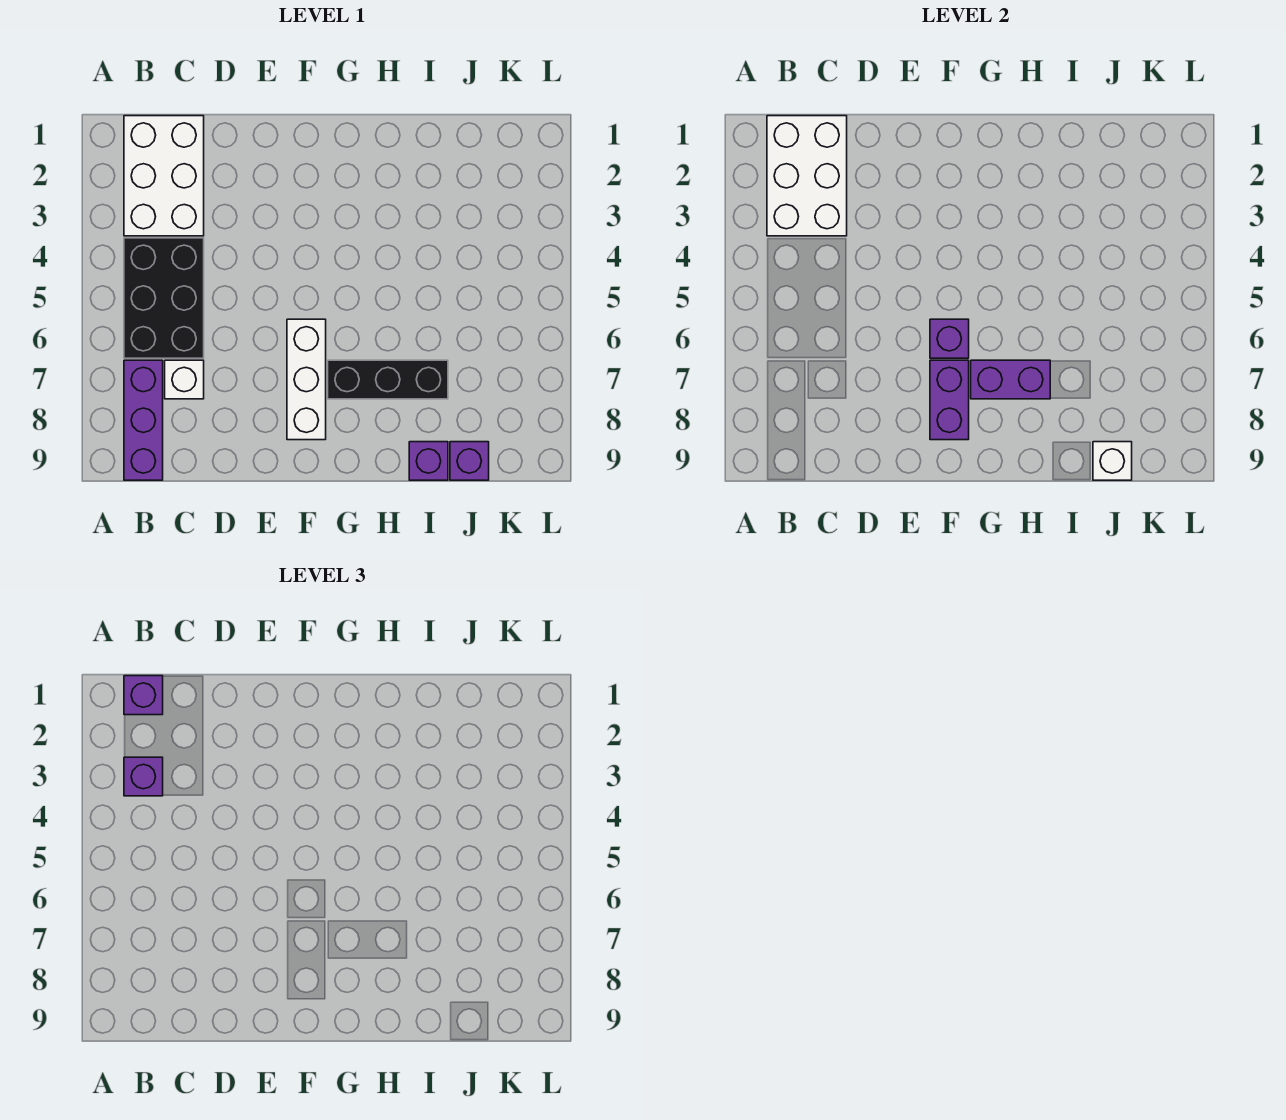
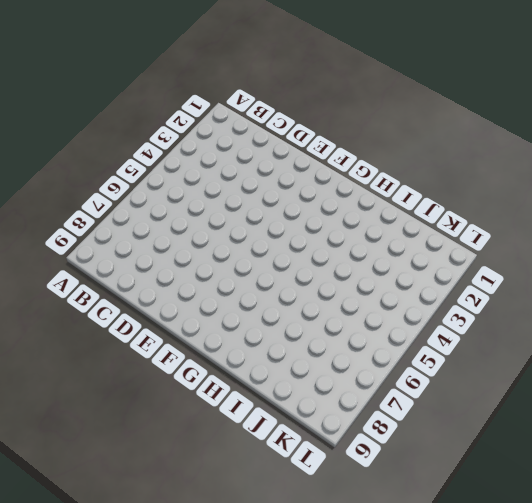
none -> white brick B1:C3 level 1
none -> black brick B4:C6 level 1
none -> purple brick B7:B9 level 1

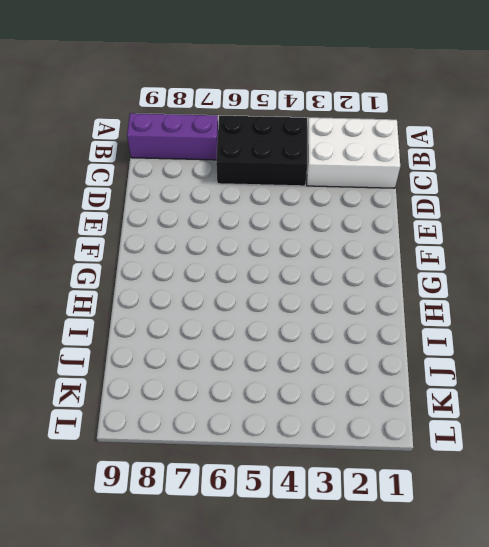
none -> white brick C7 level 1
none -> white brick F6:F8 level 1
none -> black brick G7:I7 level 1

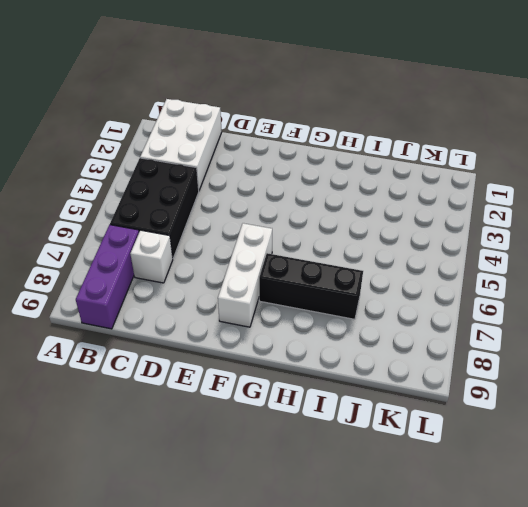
none -> purple brick I9 level 1
none -> purple brick J9 level 1
none -> white brick B1:C3 level 2

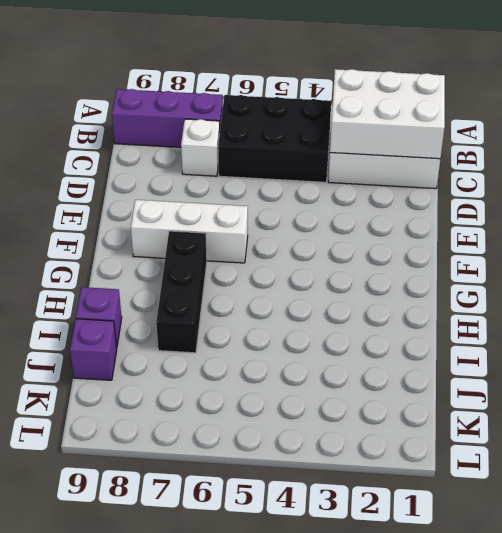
none -> purple brick F6 level 2
none -> purple brick F7:F8 level 2
none -> purple brick G7:H7 level 2

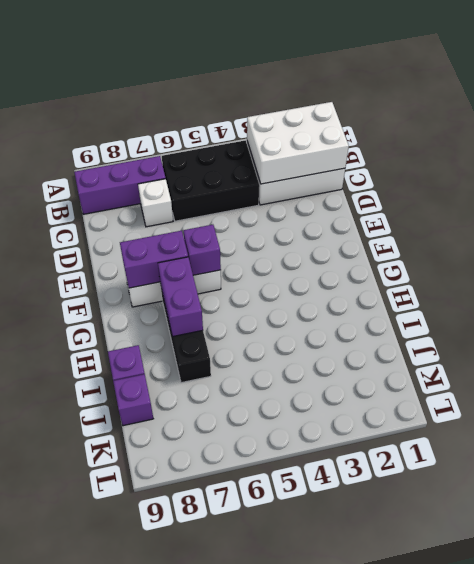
none -> white brick J9 level 2
none -> purple brick B1 level 3
none -> purple brick B3 level 3

